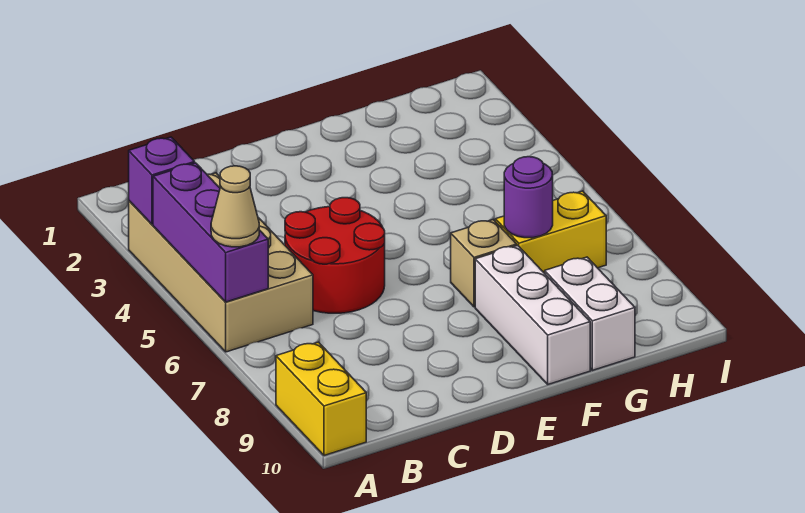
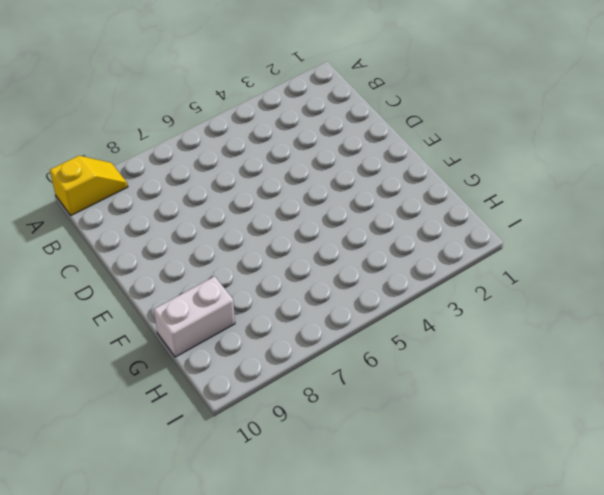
yellow slope A9:A10 level 1 top 10 -> yellow brick A9:A10 level 1
none -> tan brick A3:B6 level 1
none -> red round brick C5:D6 level 1

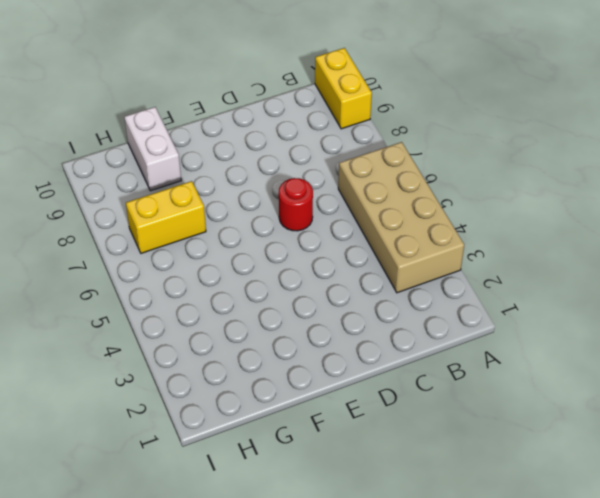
red round brick D6 level 1 -> red round brick C5:D6 level 1
none -> tan brick F7 level 1
none -> white brick F8:F10 level 1

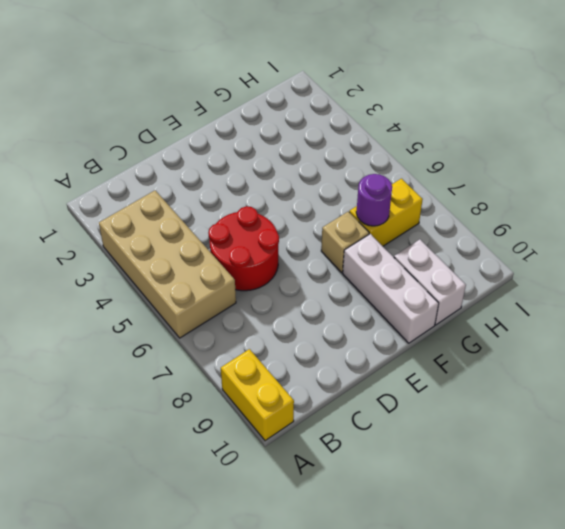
none -> purple brick A3 level 2
none -> purple brick A4:A6 level 2

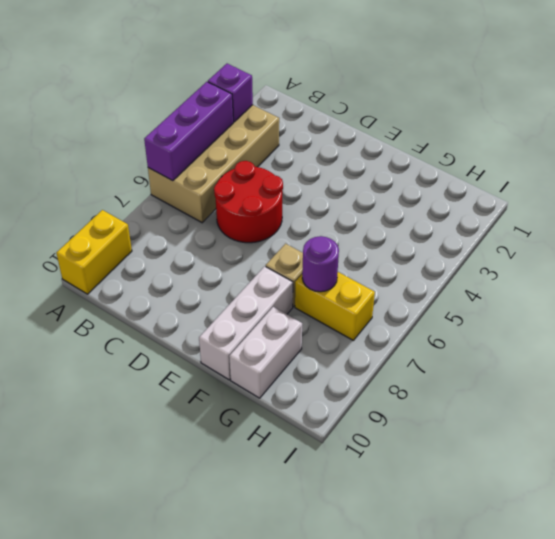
none -> tan cone A6 level 3

